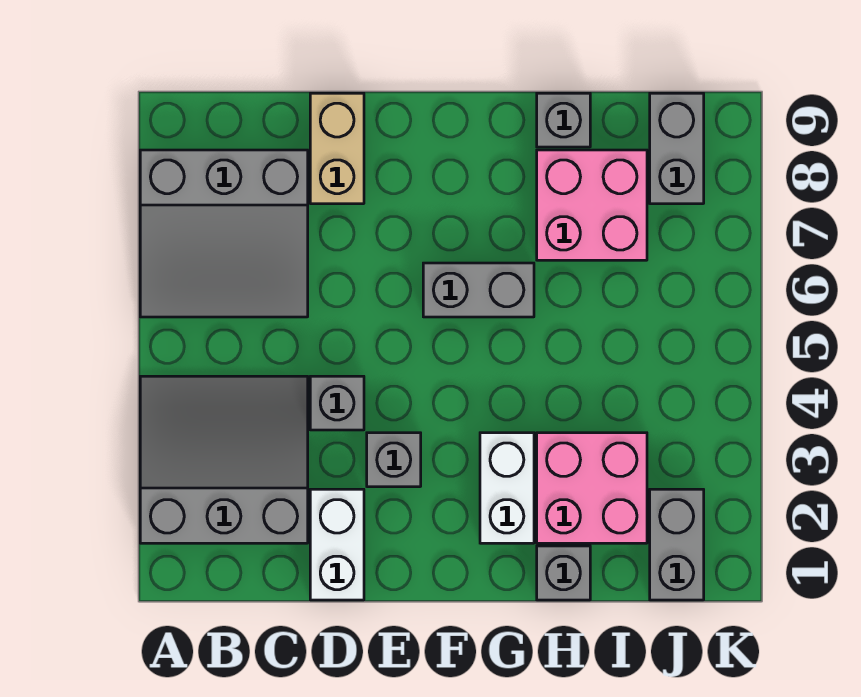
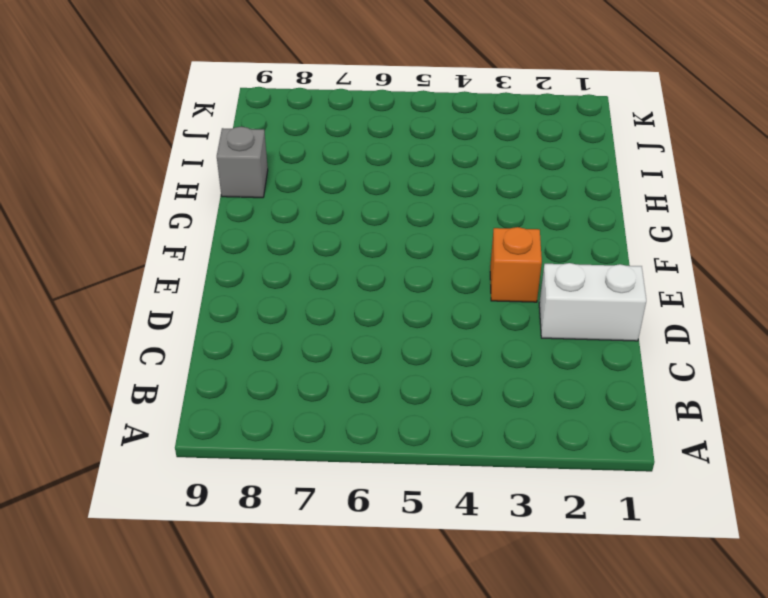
orange brick E3 level 1 -> grey brick E3 level 1
none -> grey slope A2:C4 level 1 top 2
none -> grey slope A6:C8 level 1 top 8
none -> grey brick D4 level 1

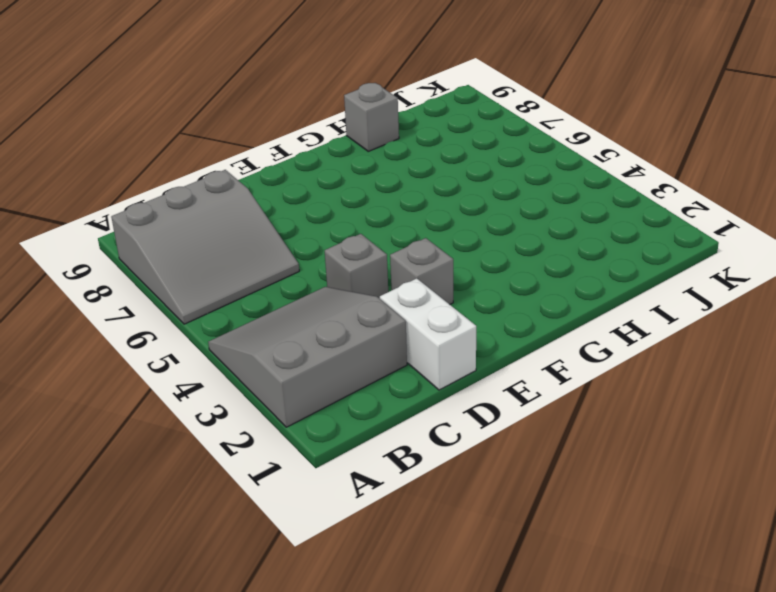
none -> tan brick D8:D9 level 1
none -> grey brick F6:G6 level 1
none -> white brick G2:G3 level 1

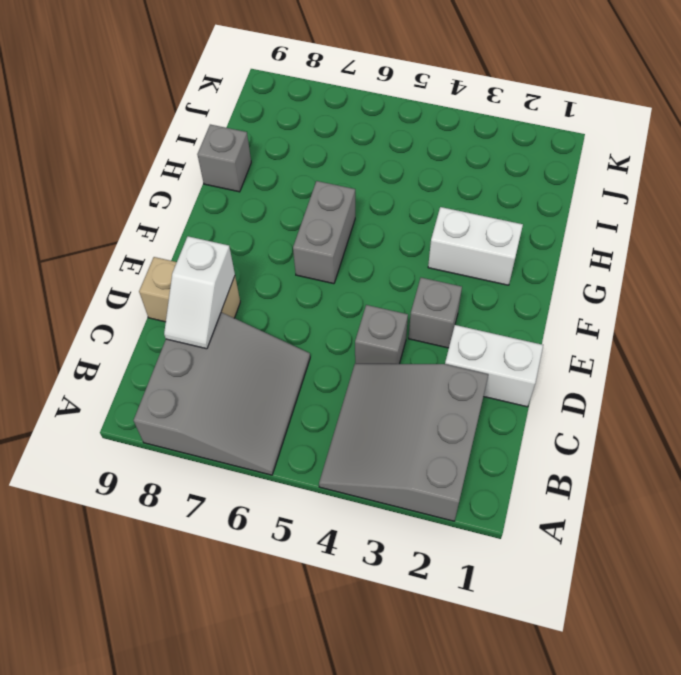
white slope C8:D8 level 2 top D -> none
none -> grey brick H1 level 1
none -> pink brick H2:I3 level 1
none -> pink brick H7:I8 level 1

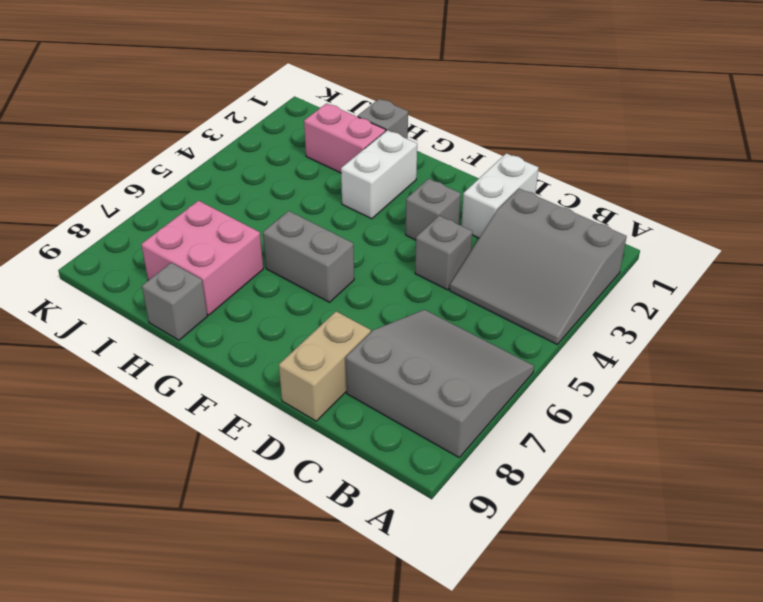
pink brick H2:I2 level 1 -> pink brick H2:I3 level 1
none -> grey brick J1:J2 level 1
none -> grey brick J8:J9 level 1

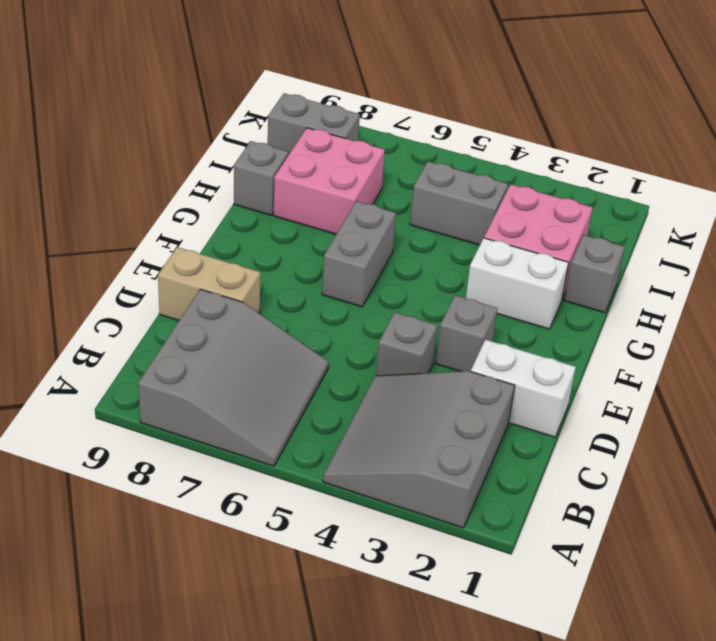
grey brick I4:I5 level 1 -> grey brick J1:J2 level 1

